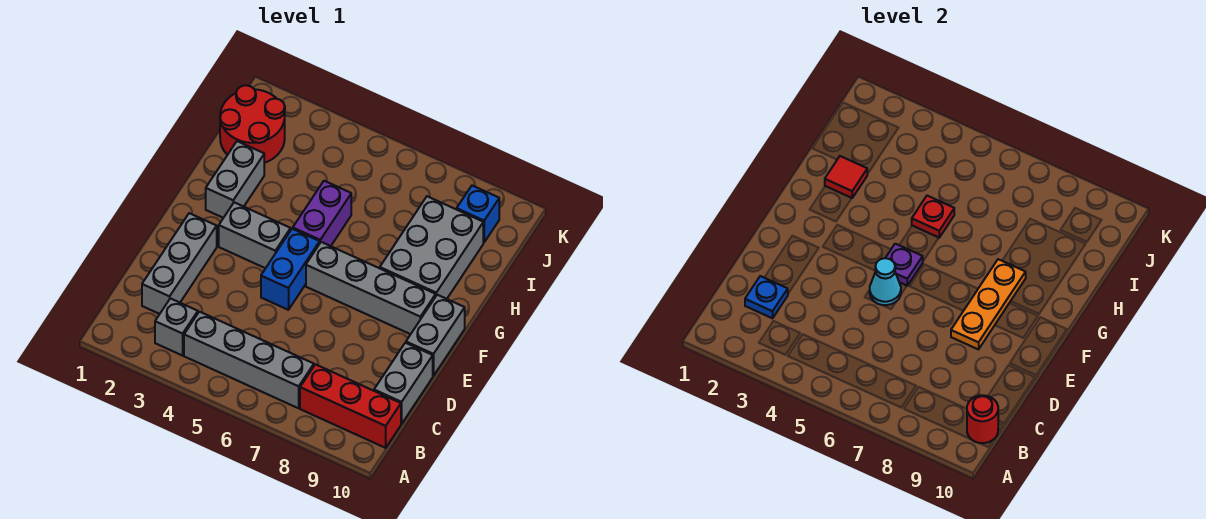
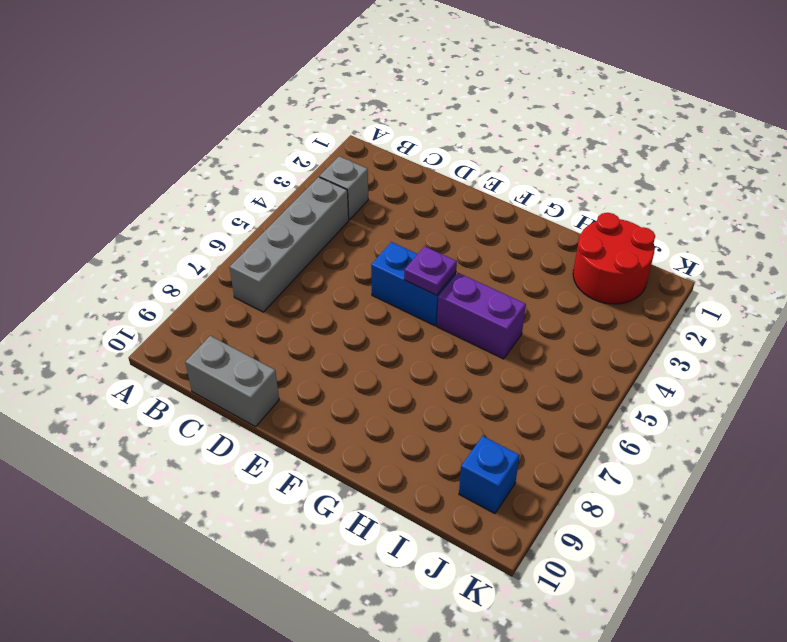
none -> red brick B8:B10 level 1
none -> grey brick C2:E2 level 1
none -> grey brick E10:F10 level 1

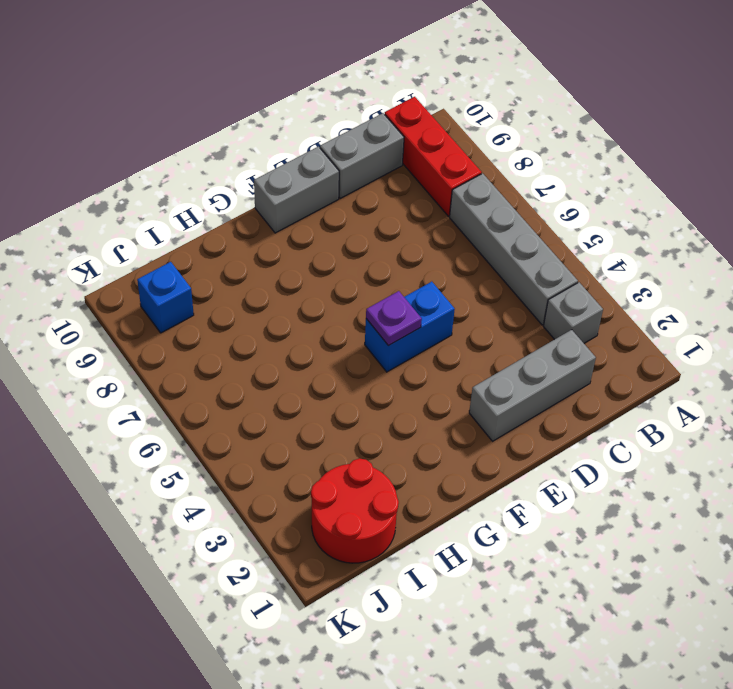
none -> grey brick F3:F4 level 1
none -> grey brick F6:F9 level 1
none -> grey brick G2:H2 level 1

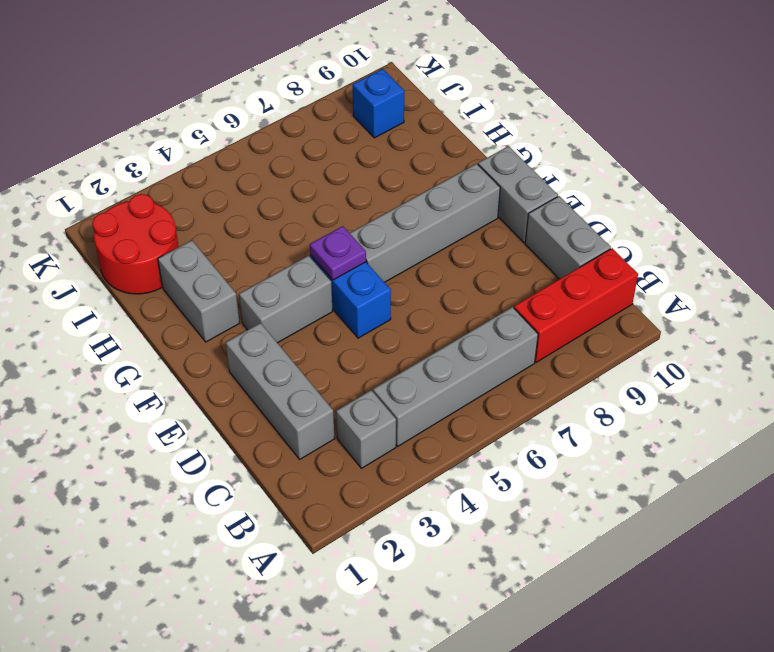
none -> purple brick G5:H5 level 1
none -> grey brick G8:I9 level 1
none -> red round brick B10 level 2

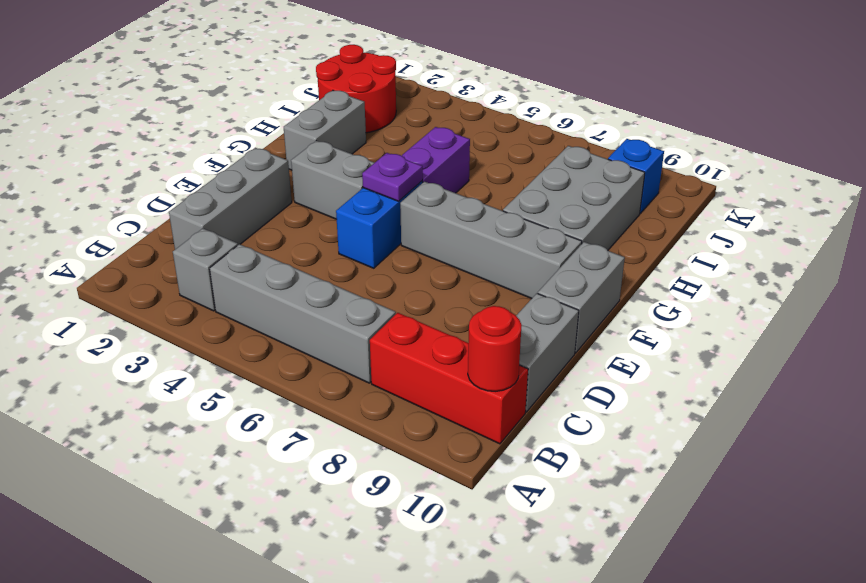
none -> blue plate C2 level 2
none -> cyan cone E5 level 2
none -> orange plate E8:G8 level 2

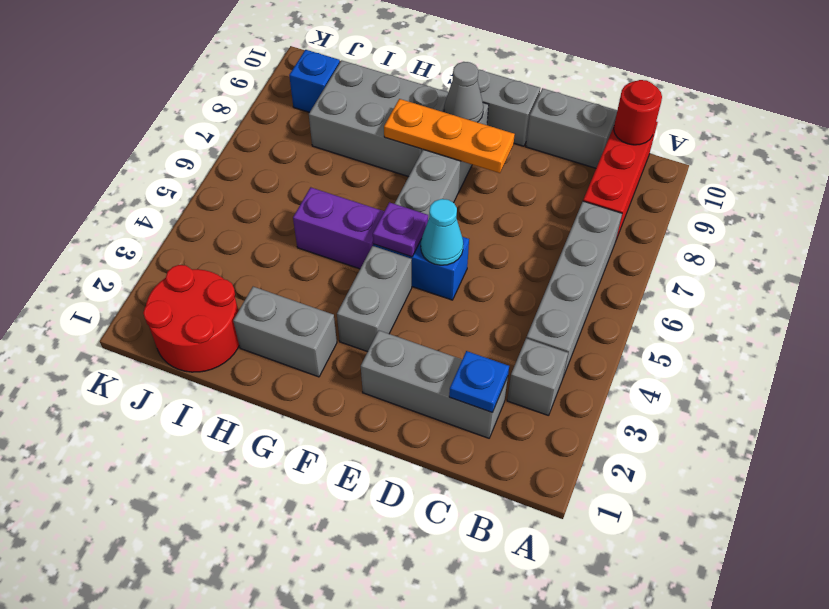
grey cone F9 level 2 -> none
none -> red tile H2 level 2
none -> red plate H5 level 2

